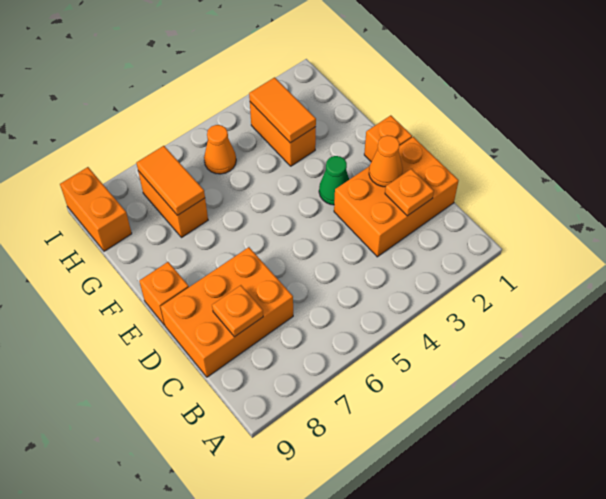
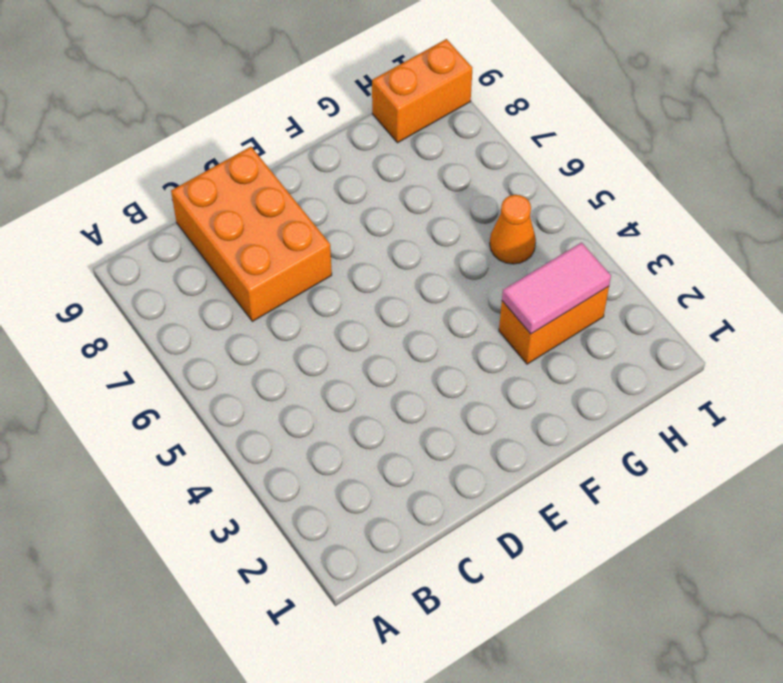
pink tile G3:H3 level 2 -> orange tile G3:H3 level 2
none -> orange brick C1:D3 level 1
none -> orange brick E1 level 1
none -> green cone E3 level 1

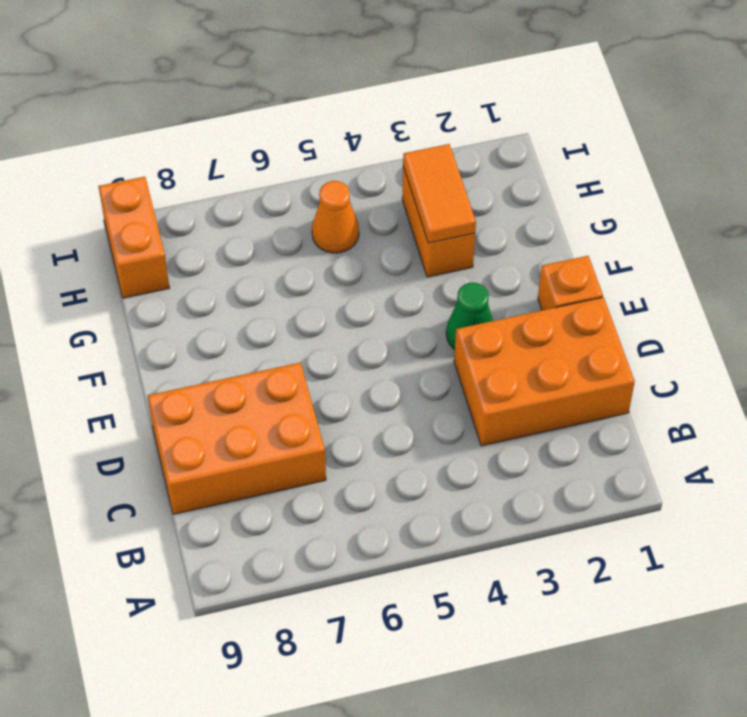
none -> orange brick E9 level 1
none -> orange brick G7:H7 level 1
none -> orange plate C2 level 2

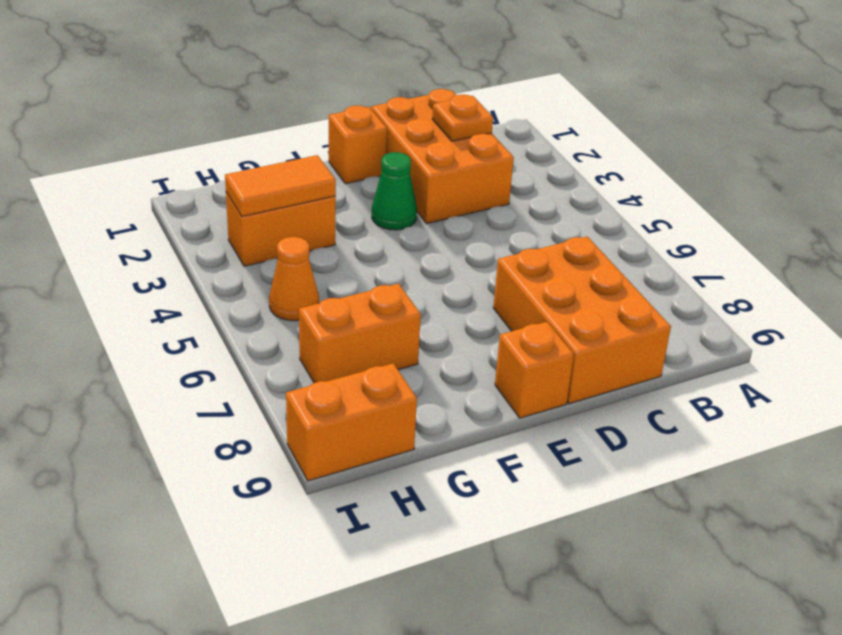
none -> orange plate C8 level 2
none -> orange cone D2 level 2
none -> orange tile G7:H7 level 2

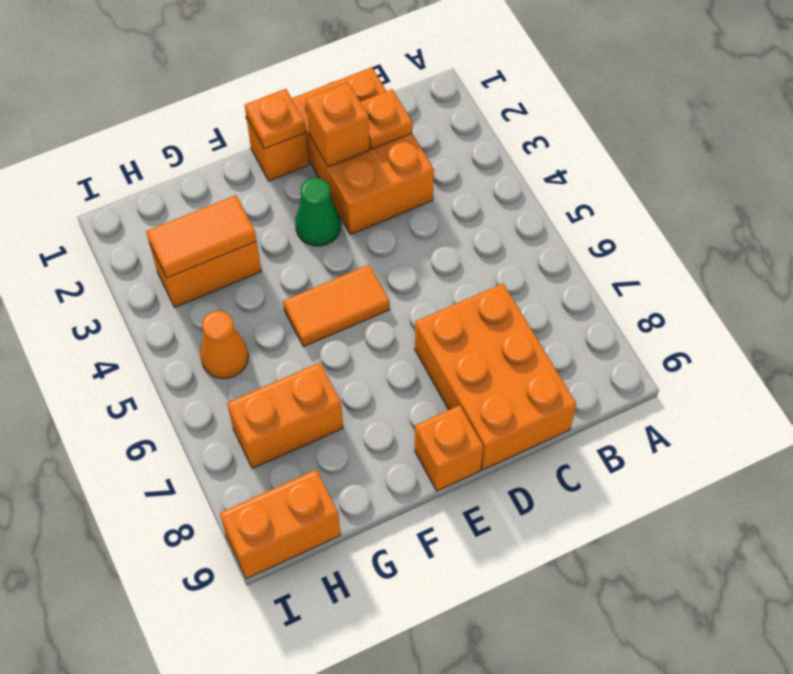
orange brick D2 level 2 -> orange cone D2 level 2
orange plate E1 level 2 -> orange plate C8 level 2
orange tile E5:F5 level 1 -> orange tile G7:H7 level 2

